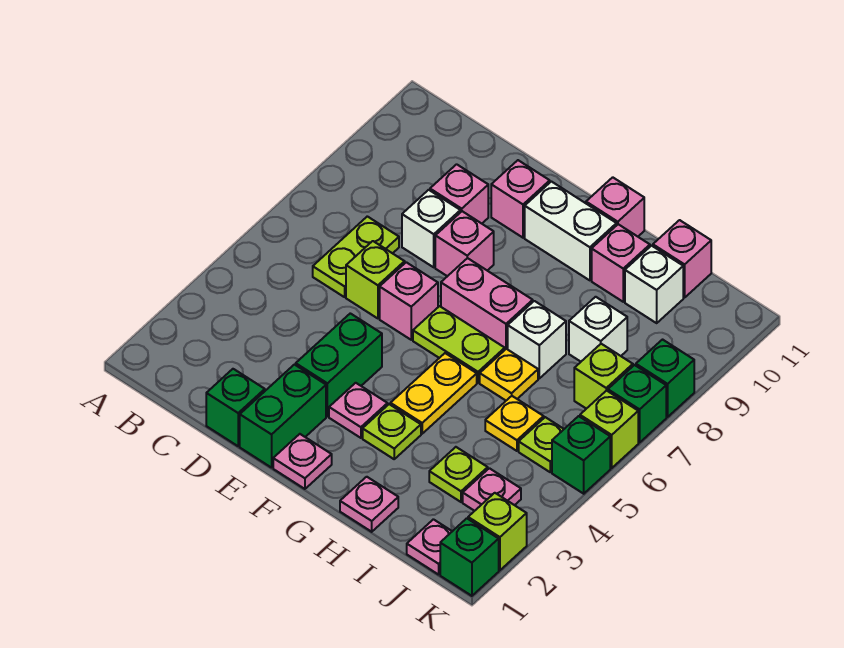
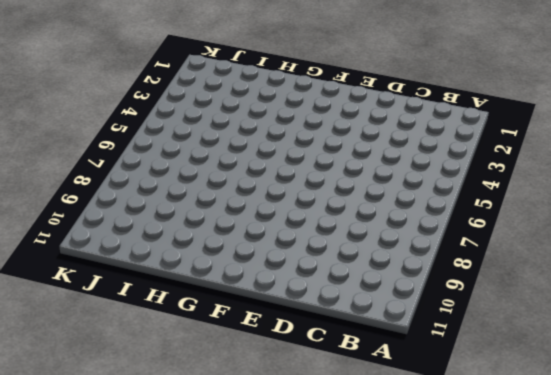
none -> lime plate C6:C7 level 1
none -> green brick D1 level 1
none -> lime brick D6 level 1
none -> white brick D8 level 1

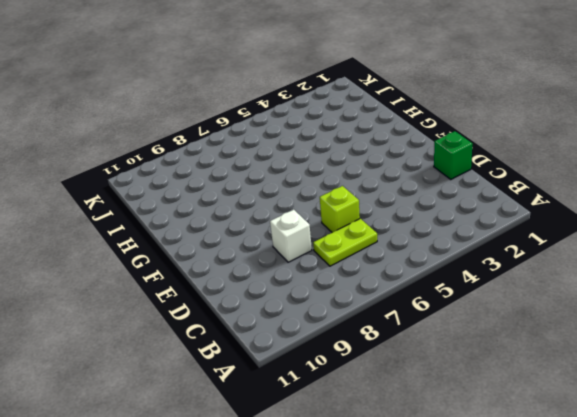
none -> pink brick D9 level 1
none -> green brick E1:E2 level 1
none -> green brick E3:E4 level 1
none -> pink brick E6 level 1

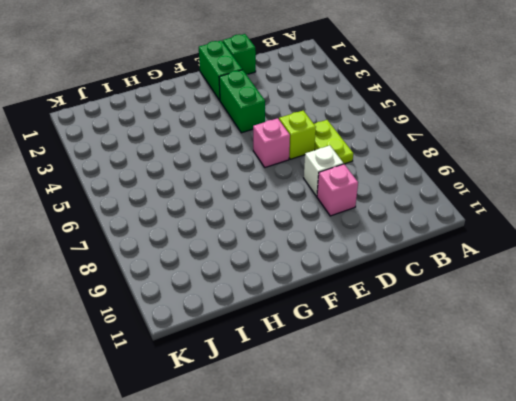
none -> pink brick E8 level 1
none -> pink brick E10 level 1
none -> pink plate F1 level 1
none -> pink plate F3 level 1

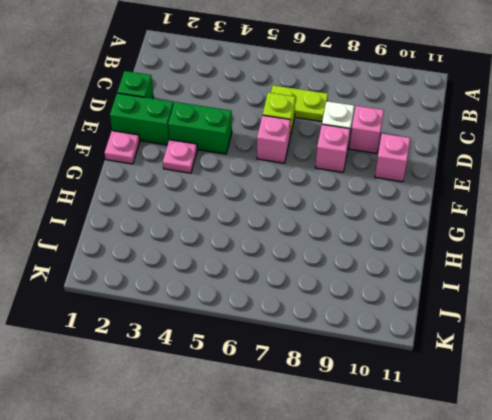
none -> lime plate F6:G6 level 1
none -> pink brick F7:G7 level 1
none -> white brick F10:G10 level 1
none -> lime plate G3 level 1

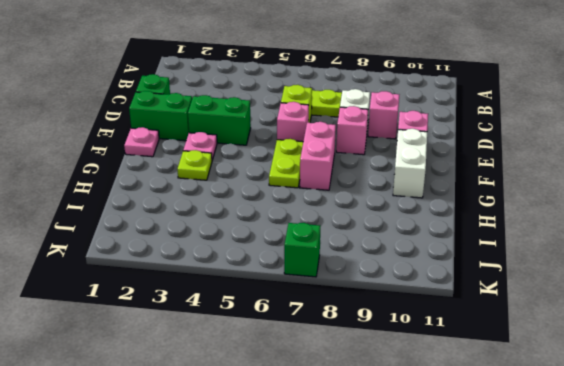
none -> yellow plate G4:G5 level 1
none -> pink brick G11 level 1
none -> pink plate H1 level 1
none -> yellow plate H6 level 1

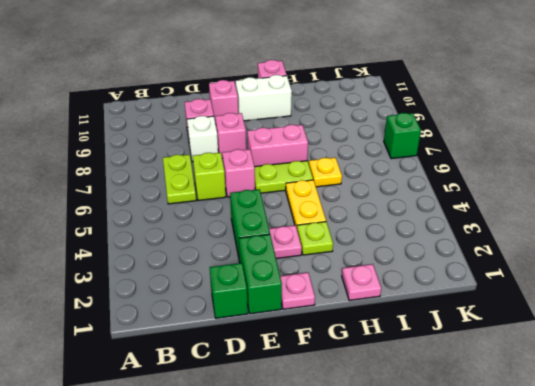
none -> white brick H7 level 1
none -> pink brick H10 level 1
none -> lime plate I3 level 1
none -> yellow plate I5 level 1

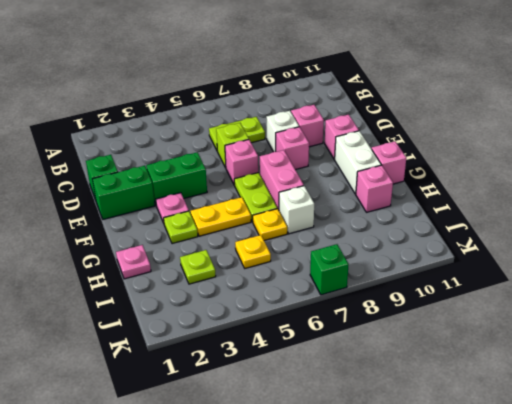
none -> pink plate F1 level 1
none -> white brick I8 level 1
none -> white brick I10 level 1
none -> pink brick I11 level 1

